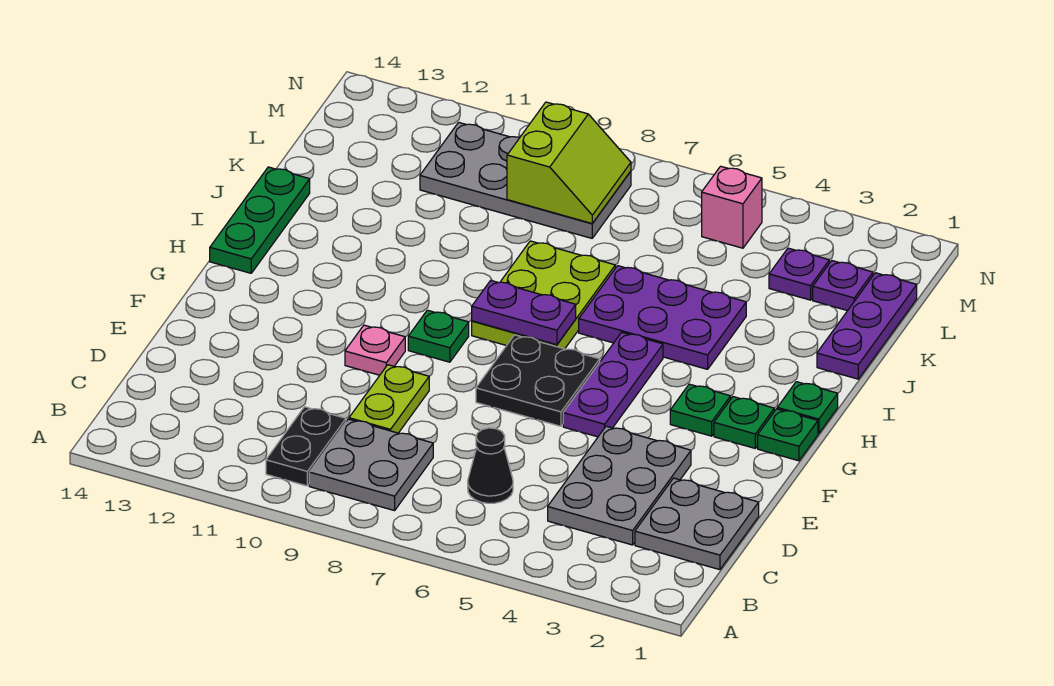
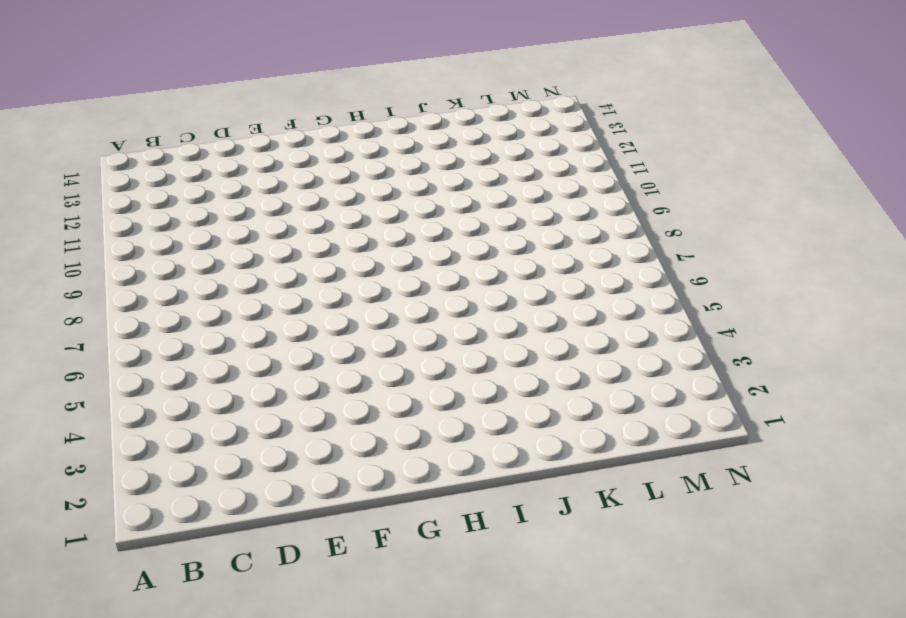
none -> grey plate B8:C9 level 1
none -> black plate B10:C10 level 1
none -> grey plate C1:D2 level 1

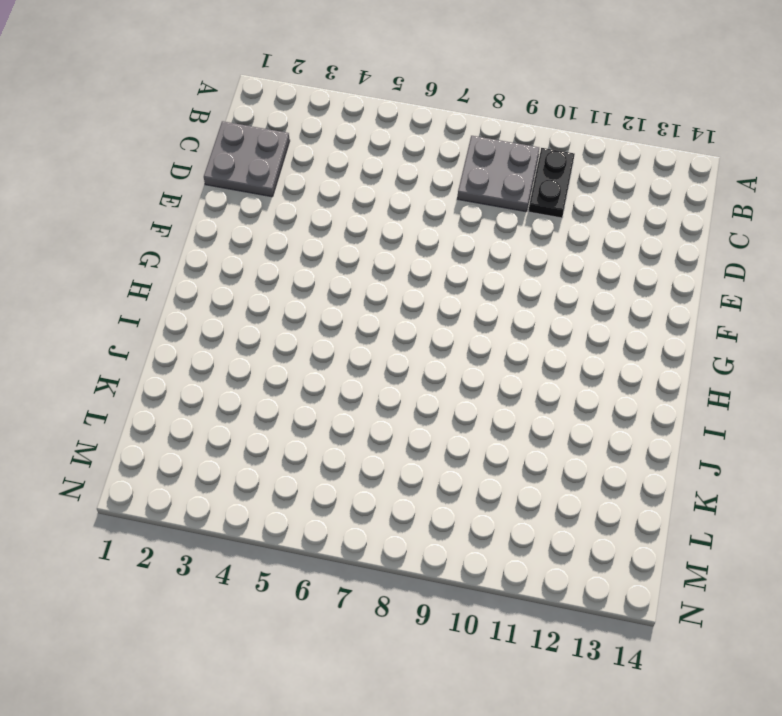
none -> grey plate C3:E4 level 1
none -> black cone C6 level 1
none -> lime plate D9:E9 level 1

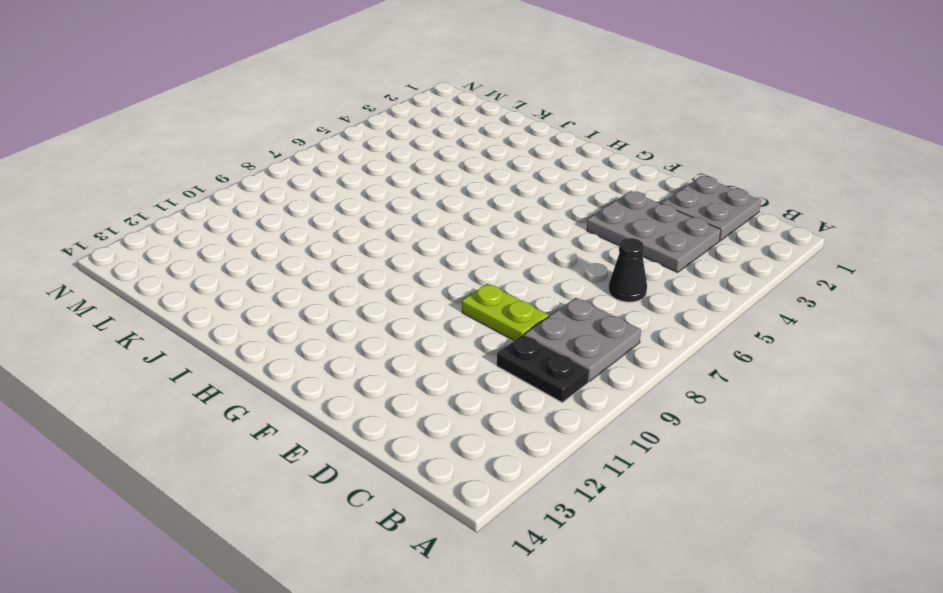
none -> purple plate F5:H5 level 1
none -> black plate F6:G7 level 1
none -> pink plate F10 level 1

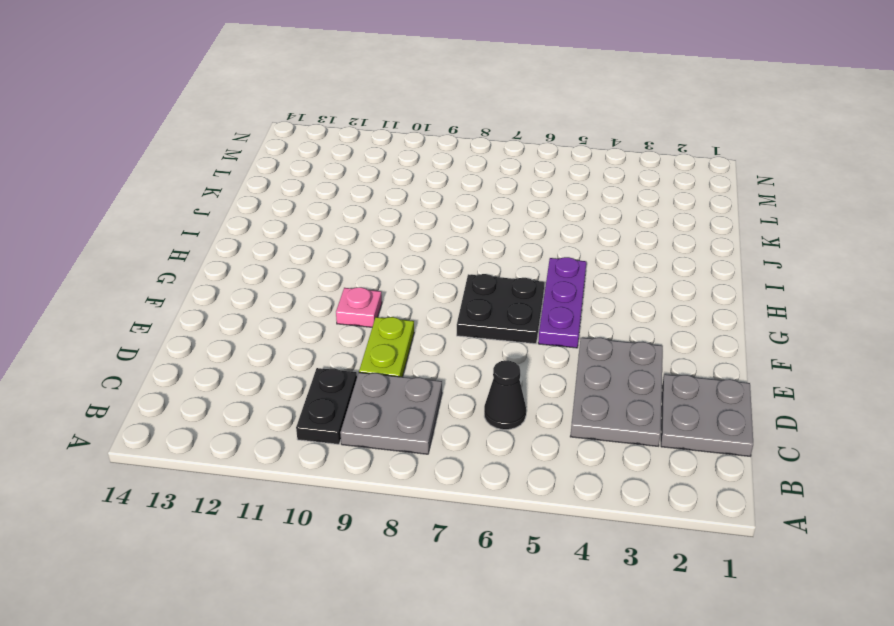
none -> green plate G1 level 1
none -> green plate G2 level 1
none -> green plate G3 level 1

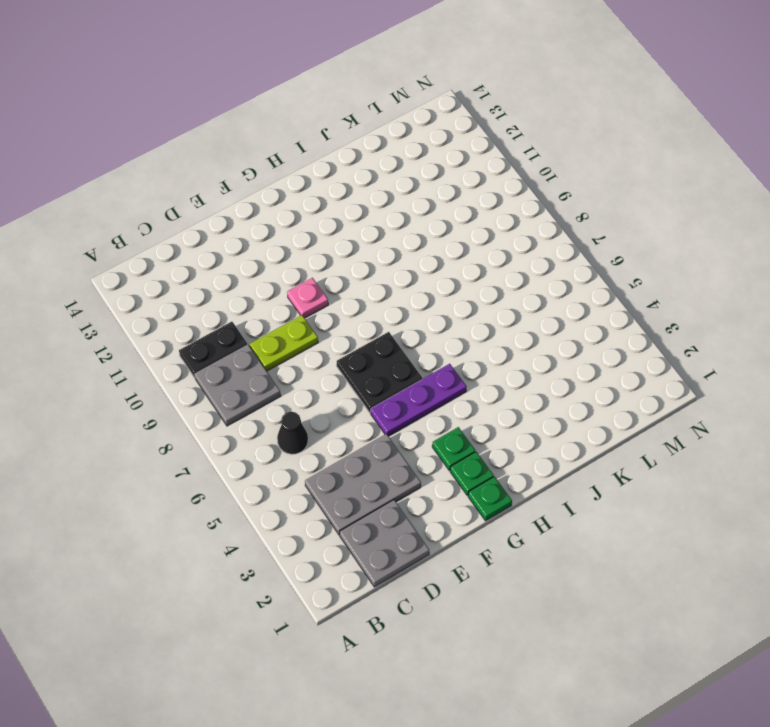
none -> green plate G9 level 1
none -> green plate H1 level 1
none -> lime plate H7:J8 level 1

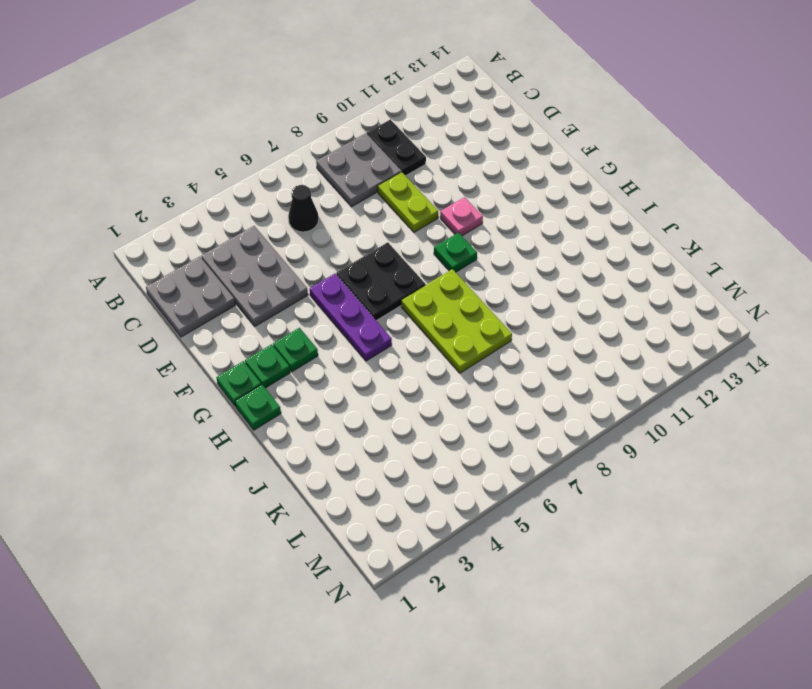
none -> green plate H14:J14 level 1
none -> purple plate I4:J6 level 1
none -> purple plate J1:L1 level 1

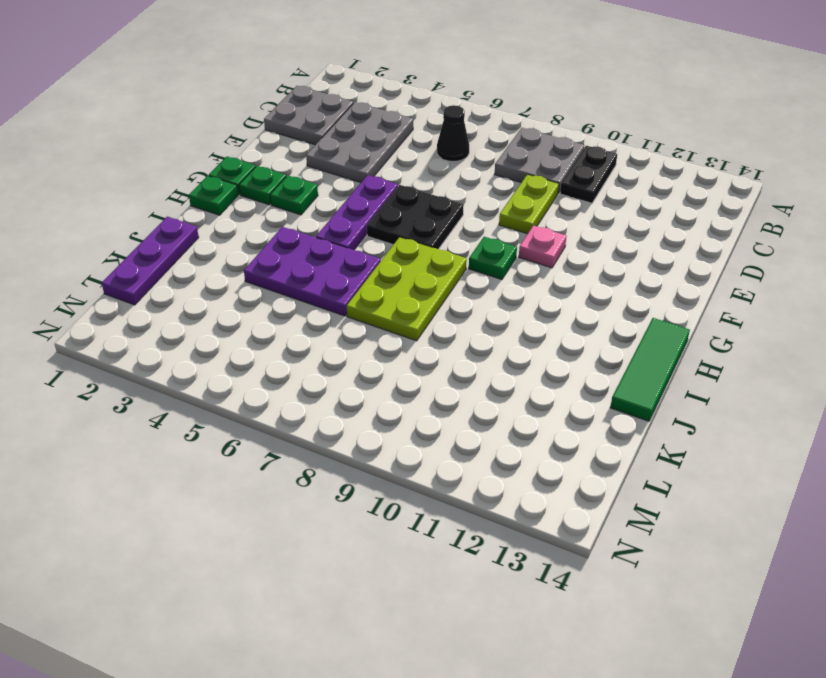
green tile H14:J14 level 1 -> green plate H14:J14 level 1
none -> purple plate L2 level 1
none -> purple plate L3 level 1
none -> grey plate L8:M11 level 1

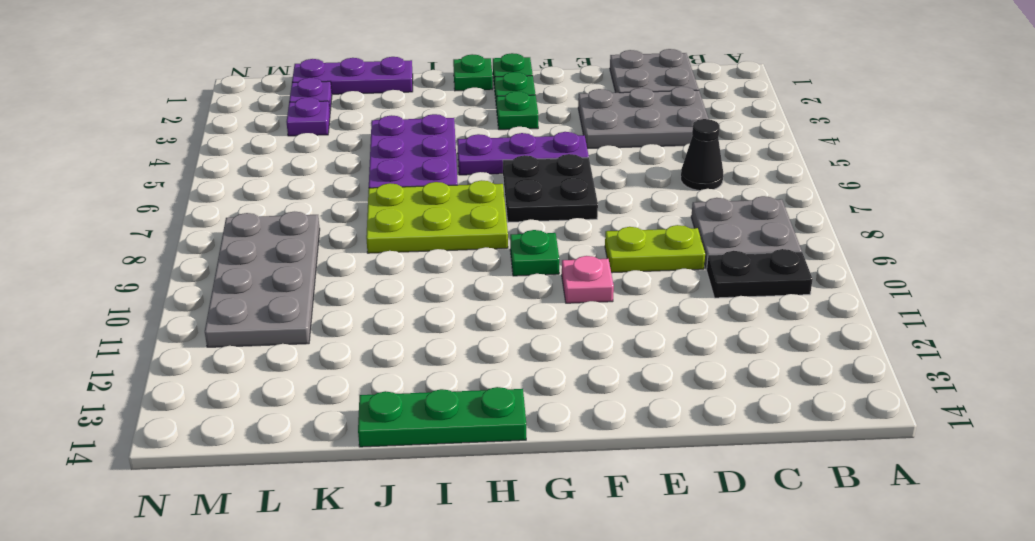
none -> pink brick M5 level 1
none -> purple plate H7:H8 level 2
none -> lime slope L8:M9 level 2 top 9

